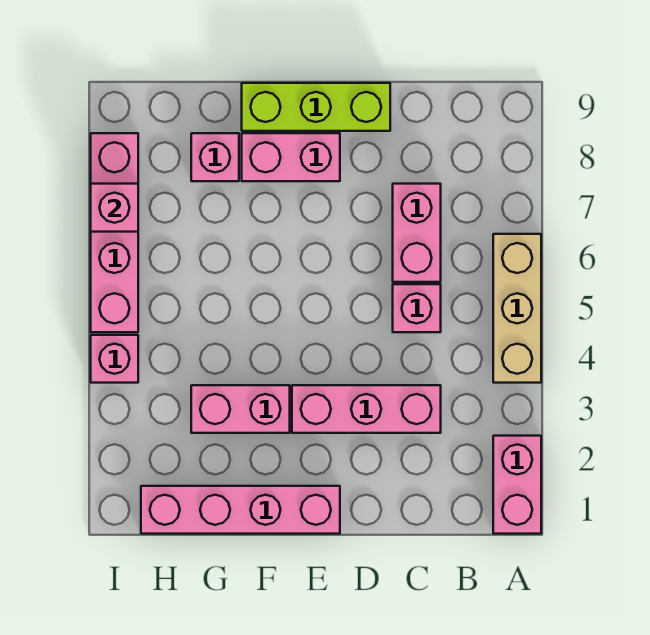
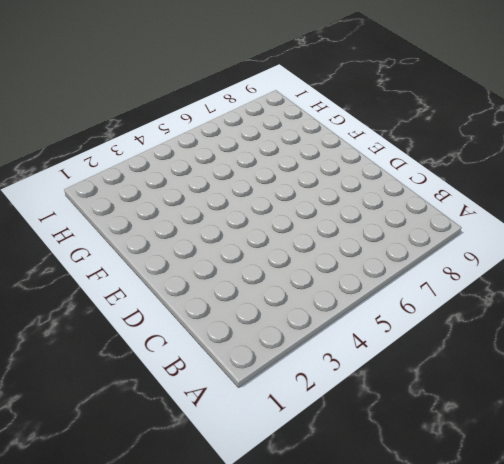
none -> pink brick A1:A2 level 1
none -> tan brick A4:A6 level 1
none -> pink brick C3:E3 level 1

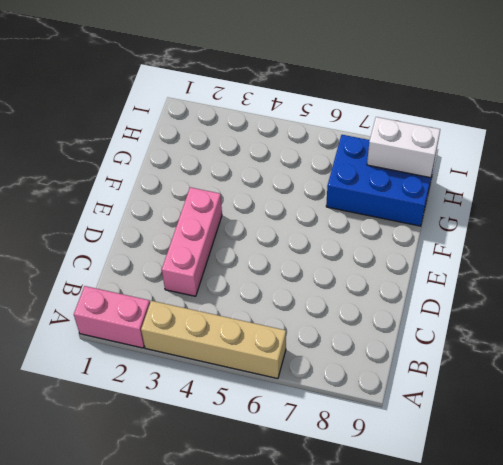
tan brick A3:A6 level 1 -> tan brick A4:A6 level 1
blue brick G7:H9 level 1 -> pink brick G8 level 1
white brick H8:H9 level 2 -> none
none -> pink brick C5 level 1
none -> pink brick C6:C7 level 1
none -> lime brick D9:F9 level 1

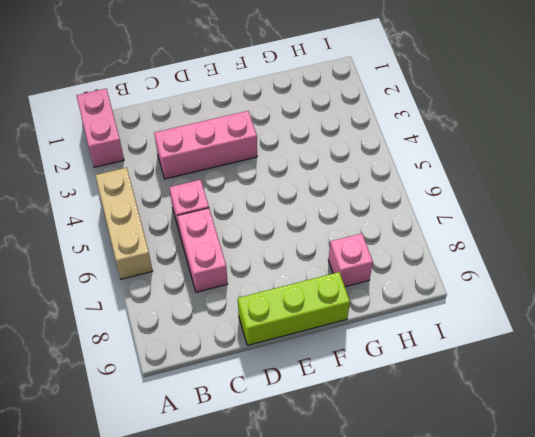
none -> pink brick E1:H1 level 1
none -> pink brick E8:F8 level 1
none -> pink brick F3:G3 level 1

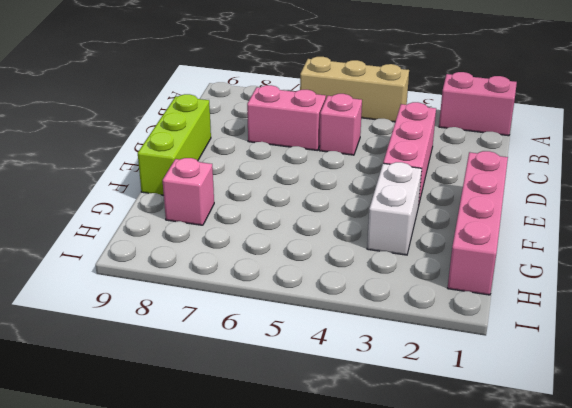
white brick F3:G3 level 1 -> pink brick F3:G3 level 1
none -> pink brick E8:F8 level 1
none -> pink brick I4 level 1
none -> pink brick I5:I8 level 1

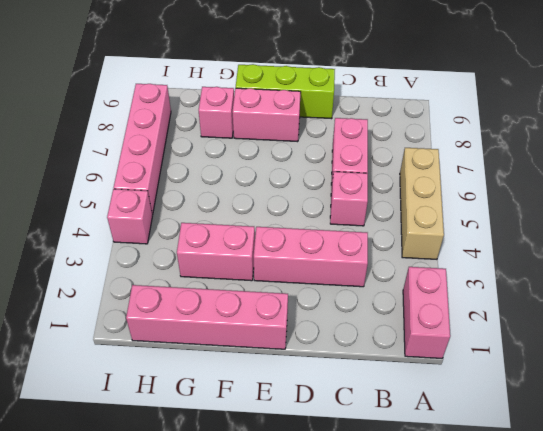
none -> pink brick I7 level 2

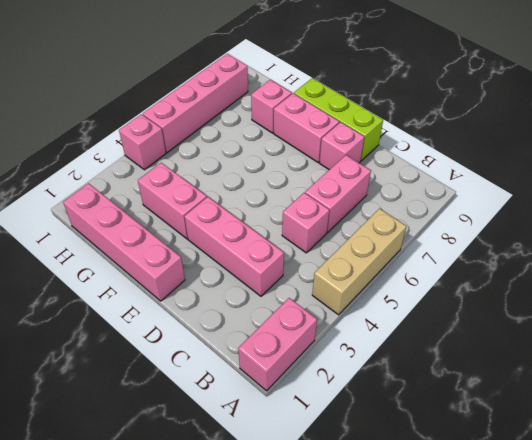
pink brick D8 level 1 -> pink brick I7 level 2

